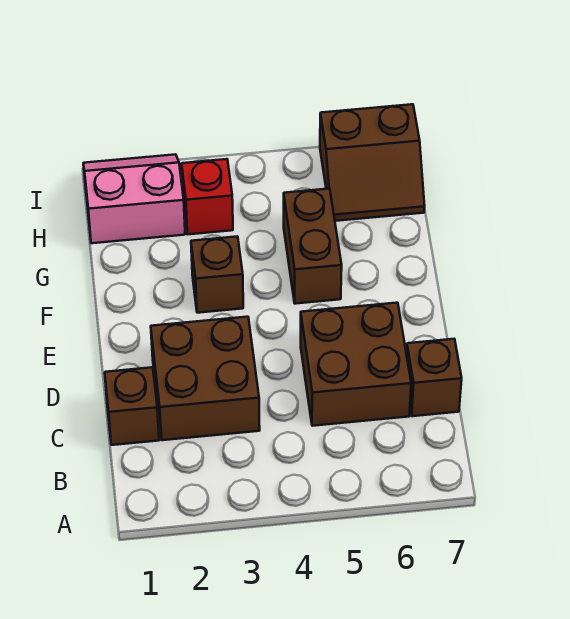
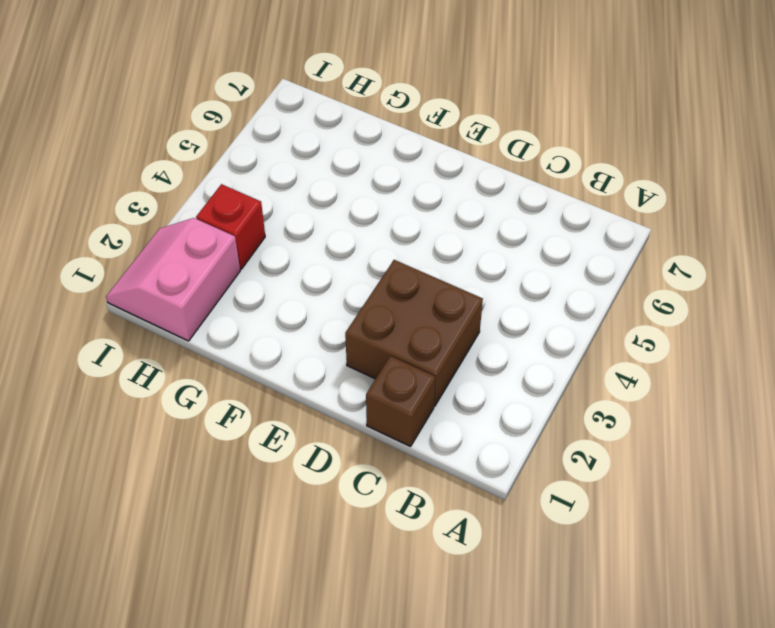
none -> brown brick C5:D6 level 1
none -> brown brick C7 level 1

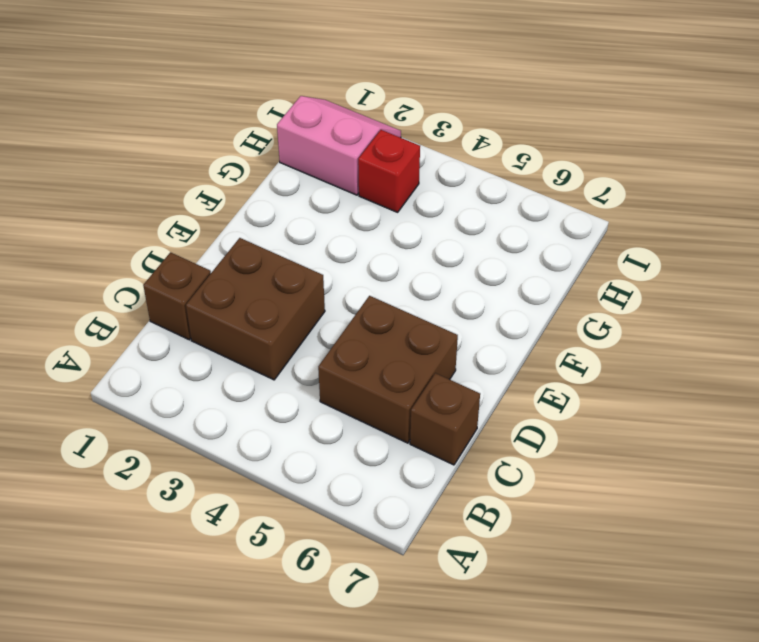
none -> brown brick F3 level 1
none -> brown brick F5:G5 level 1

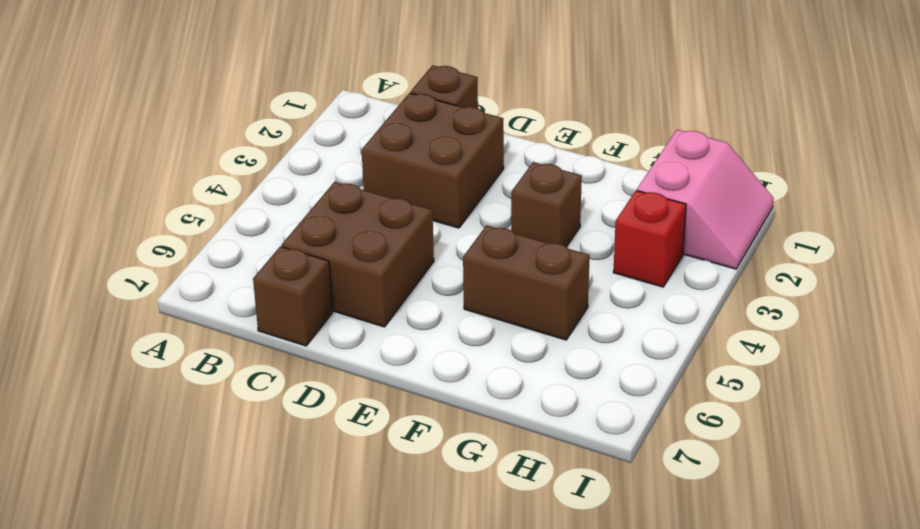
none -> brown slope H6:I7 level 1 top I

